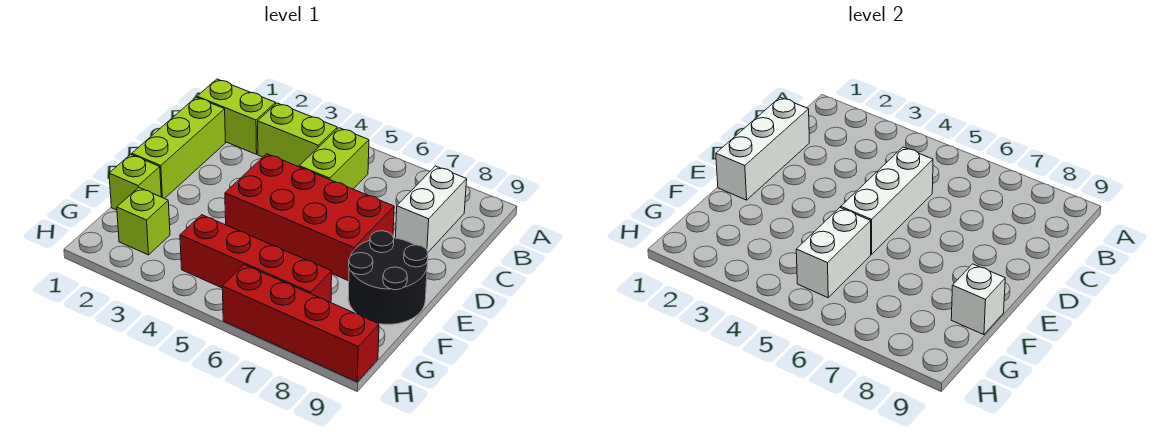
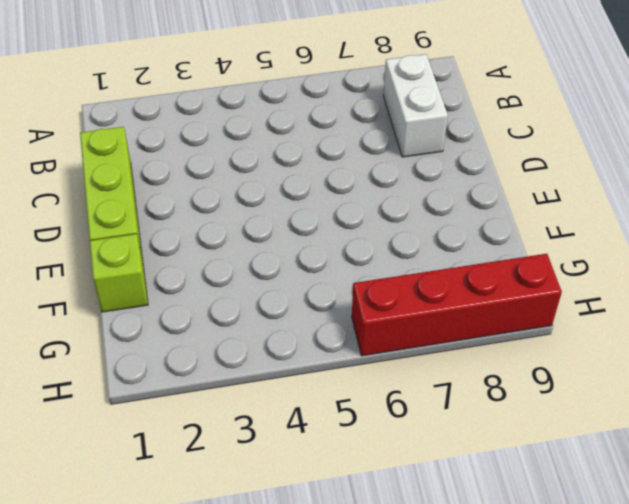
none -> lime brick B1:B2 level 1
none -> lime brick B3:B4 level 1
none -> lime brick B5:C5 level 1

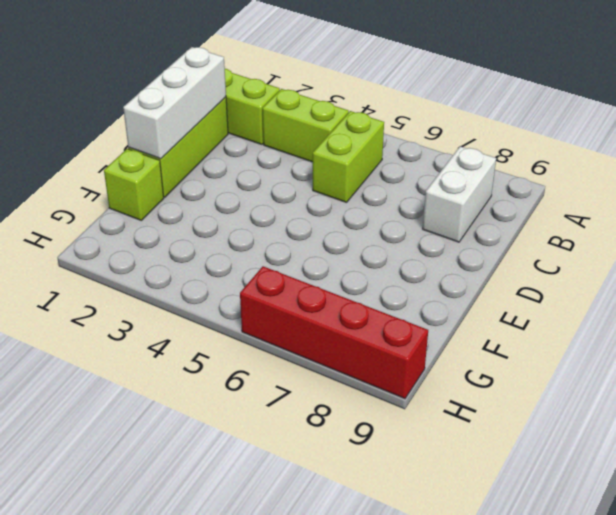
none -> red brick D4:E7 level 1
none -> black round brick E8:F9 level 1
none -> lime brick G2 level 1

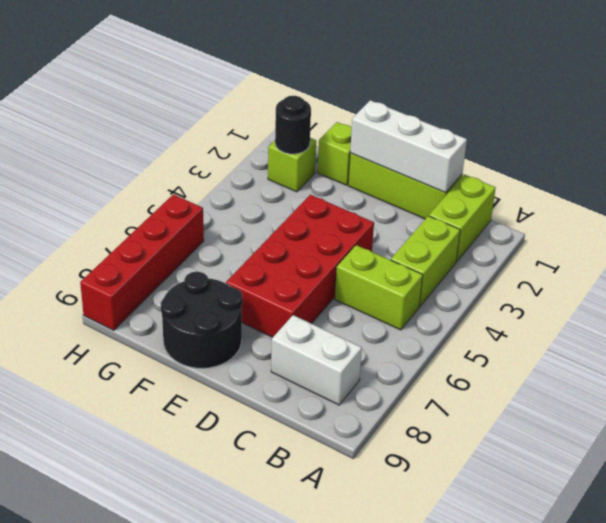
black round brick G2 level 2 -> none
none -> red brick G4:G7 level 1
none -> white brick C5:E5 level 2
none -> white brick F5:G5 level 2

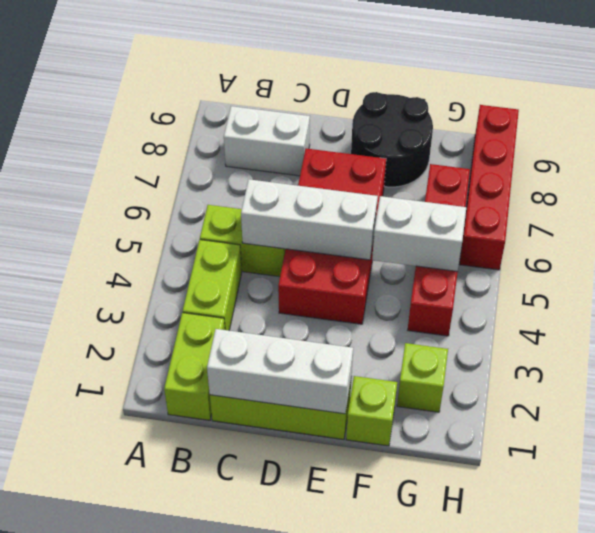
none -> white brick F9 level 2

